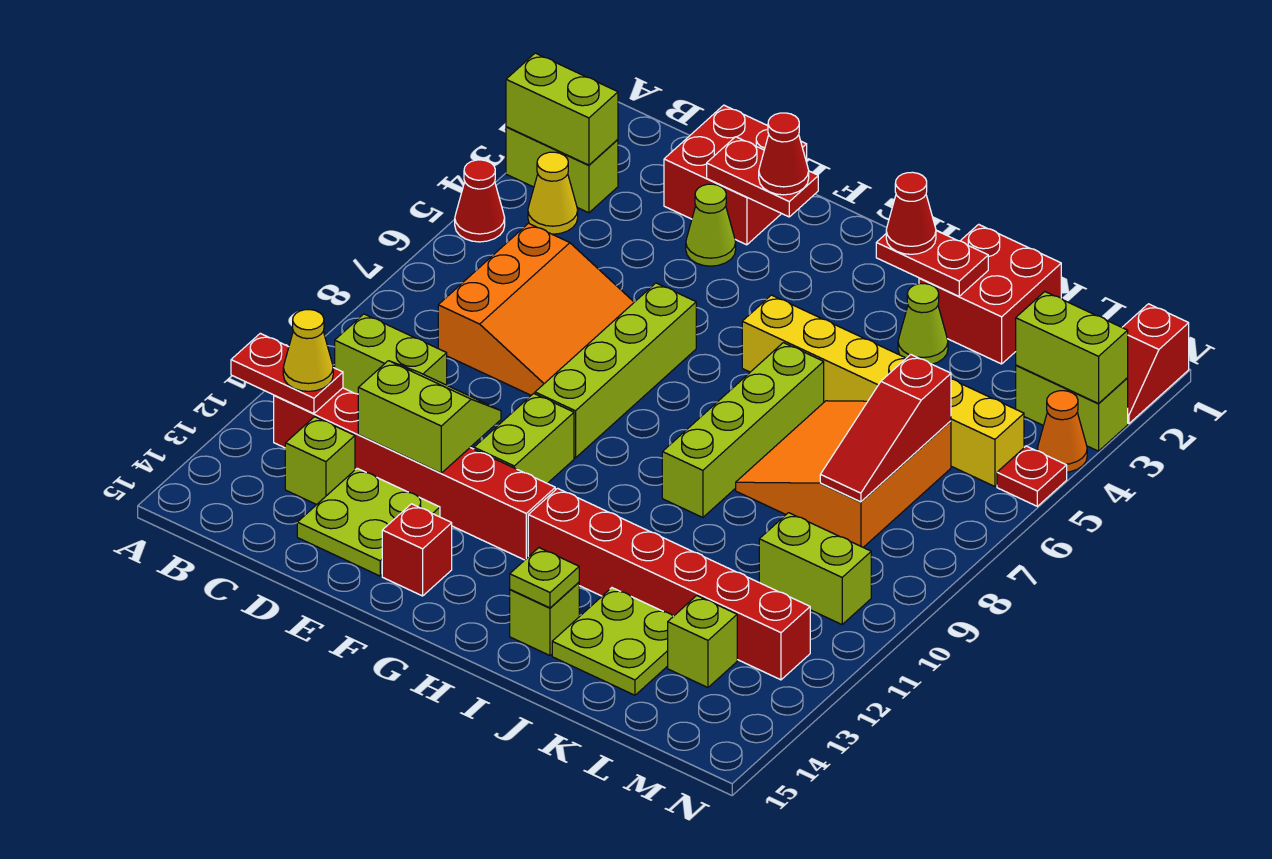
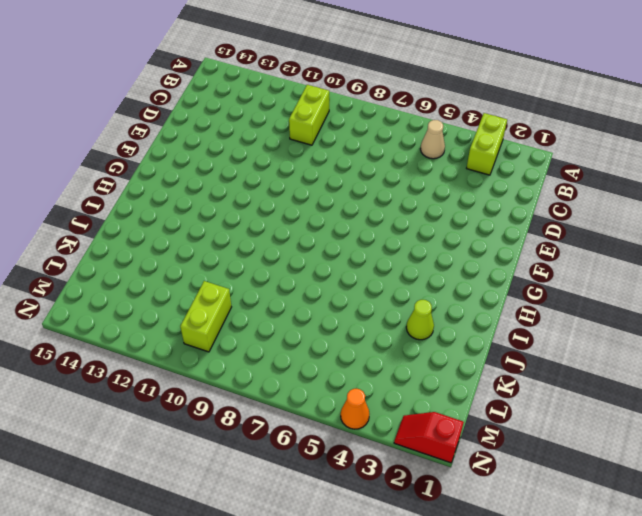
tan cone B5 level 1 -> none
none -> red cone A5 level 1
none -> yellow cone B4 level 1
none -> red brick B12:G12 level 1
none -> orange slope C6:E8 level 1 top C

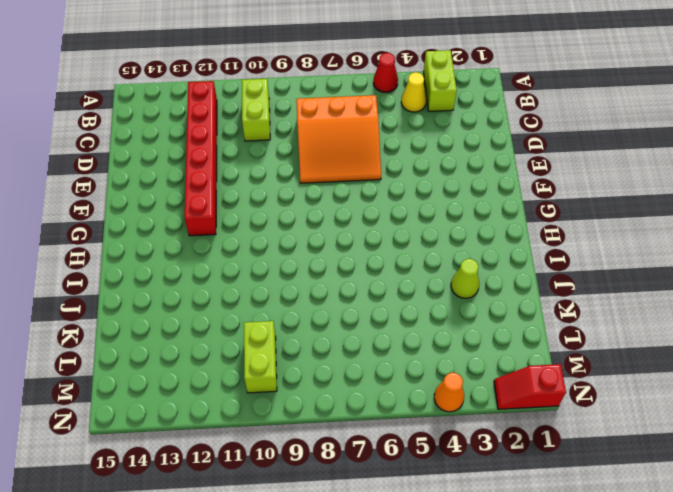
none -> lime brick C13 level 1
none -> red brick D1:E2 level 1
none -> lime plate D13:E14 level 1
none -> lime cone E3 level 1

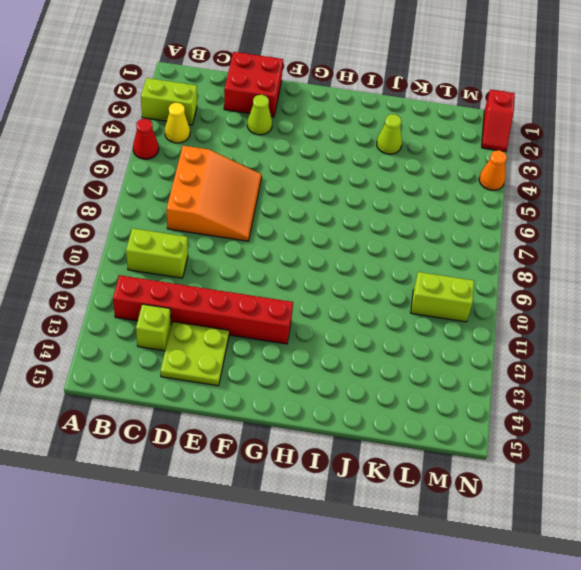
none -> lime brick F6:F9 level 1
none -> lime brick F10:F11 level 1
none -> red brick F14 level 1
none -> yellow brick H5:M5 level 1

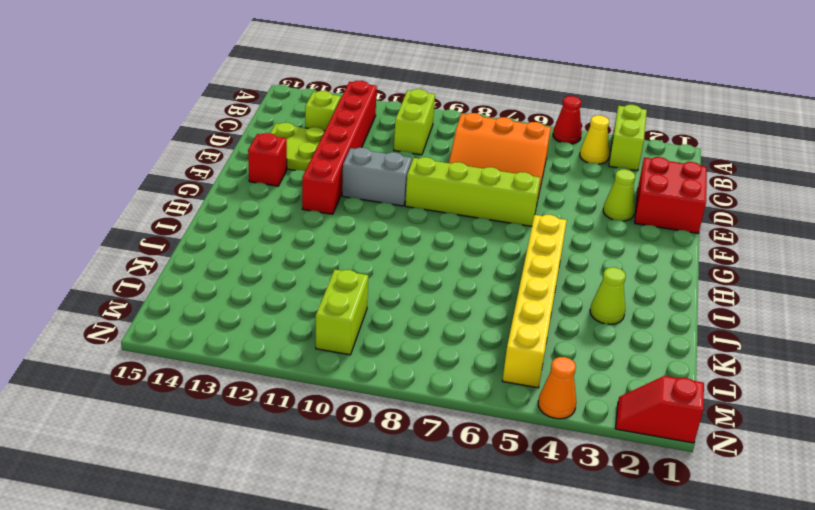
grey brick F10:F11 level 1 -> lime brick F10:F11 level 1
none -> red brick H12:M12 level 1
none -> lime brick I6:I9 level 1
none -> lime brick I14 level 1
none -> red brick J1:K2 level 1

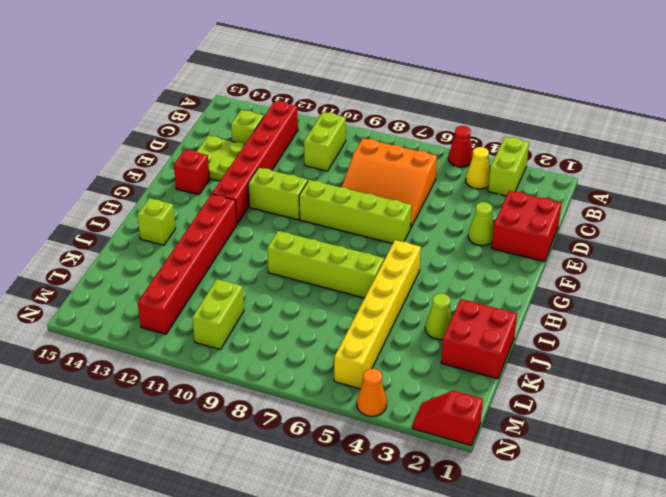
none -> orange slope J6:L8 level 1 top L
none -> lime plate J13:K14 level 1
none -> lime brick L13 level 1
none -> lime brick M3:N3 level 1

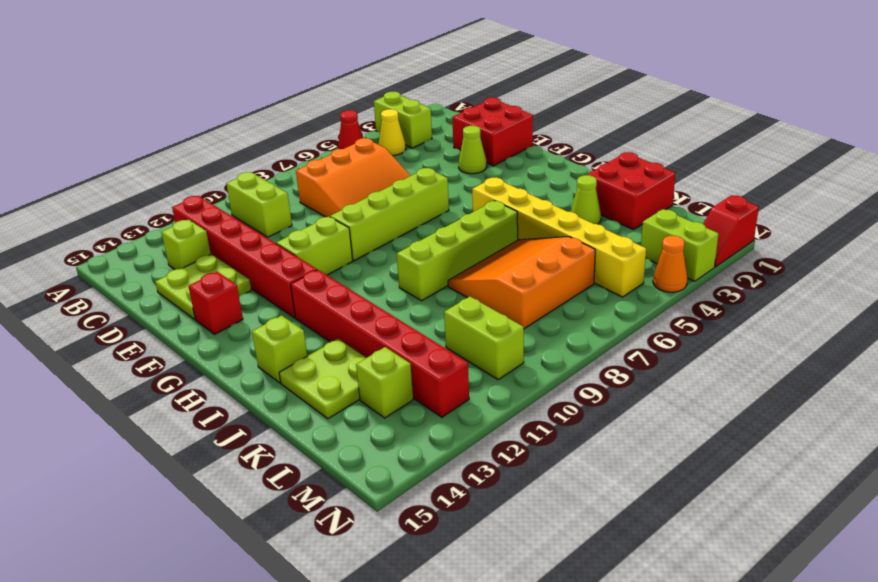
none -> red plate N5 level 1
none -> lime brick A3:B3 level 2
none -> red plate A12:B12 level 2
none -> lime slope D11:E12 level 2 top 12

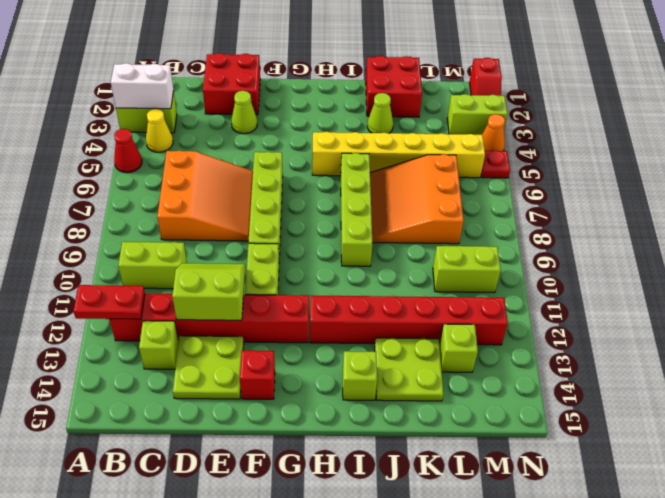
white brick A3:B3 level 2 -> lime brick A3:B3 level 2
none -> red plate E2:F2 level 2
none -> red plate I2:J2 level 2
none -> lime plate I14 level 2
none -> red slope L6:L8 level 2 top 6

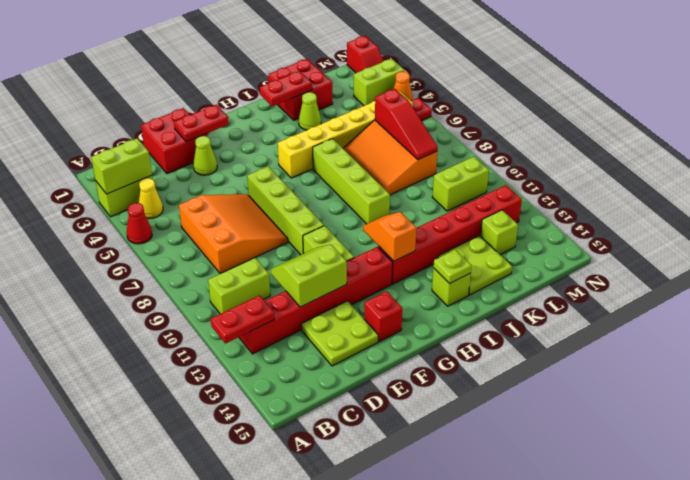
orange slope H11:H12 level 2 top 12 -> none
none -> lime brick C13 level 1
none -> lime brick M3:N3 level 2
none -> yellow cone B12 level 3
none -> red cone F2 level 3

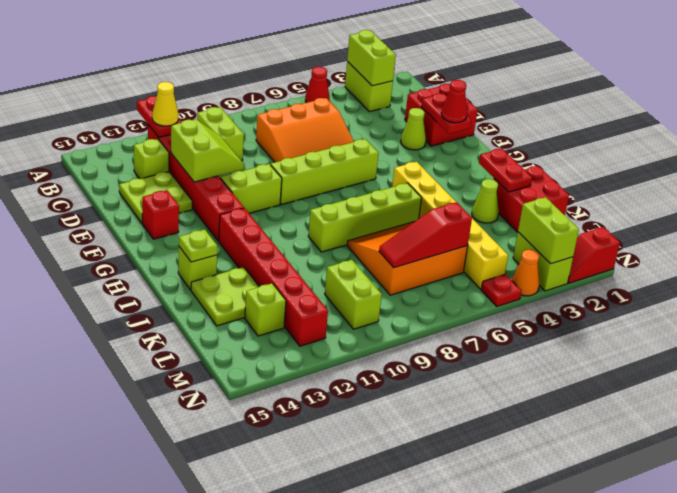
none -> yellow cone B4 level 1
none -> red cone I2 level 3

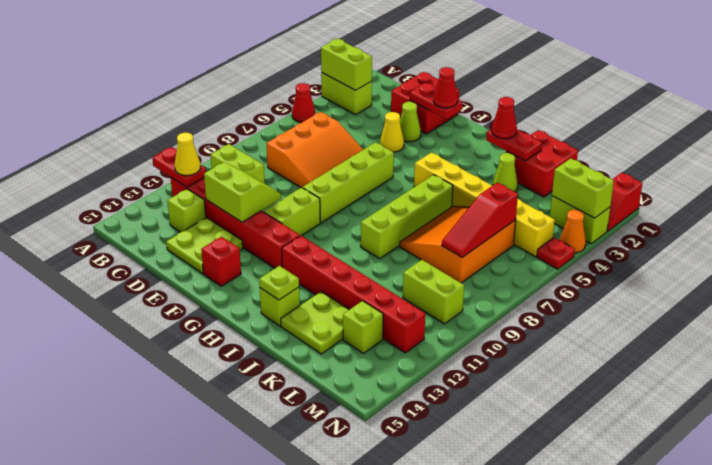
yellow cone E4 level 1 -> yellow cone B4 level 1

